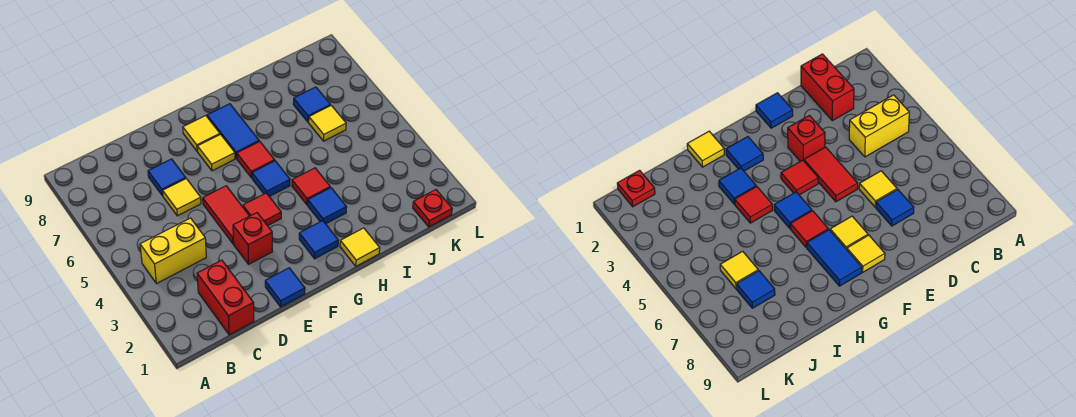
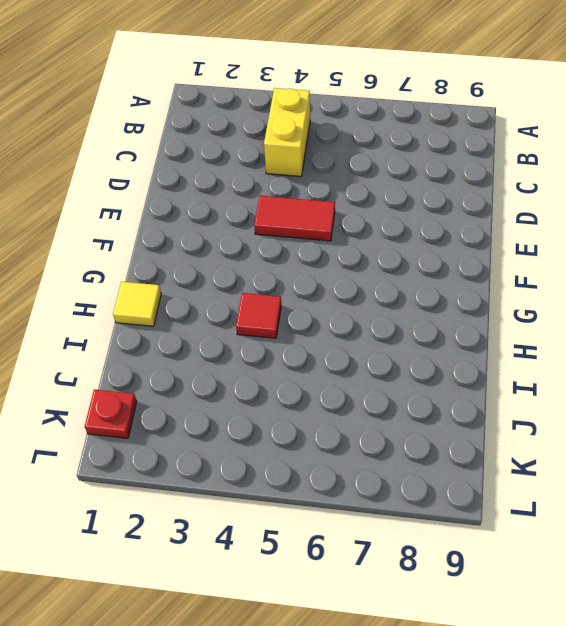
none -> red brick C1:C2 level 1
none -> yellow tile D6 level 1
none -> blue tile D7 level 1

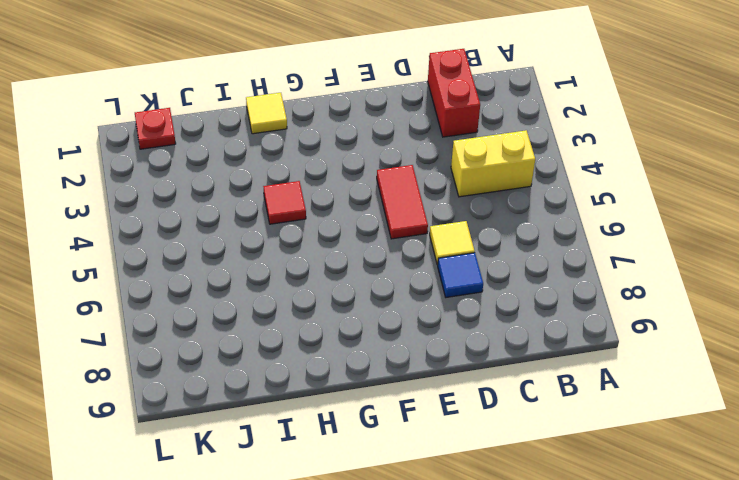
none -> blue tile E1 level 1
none -> red brick E3 level 1
none -> red tile F4 level 1

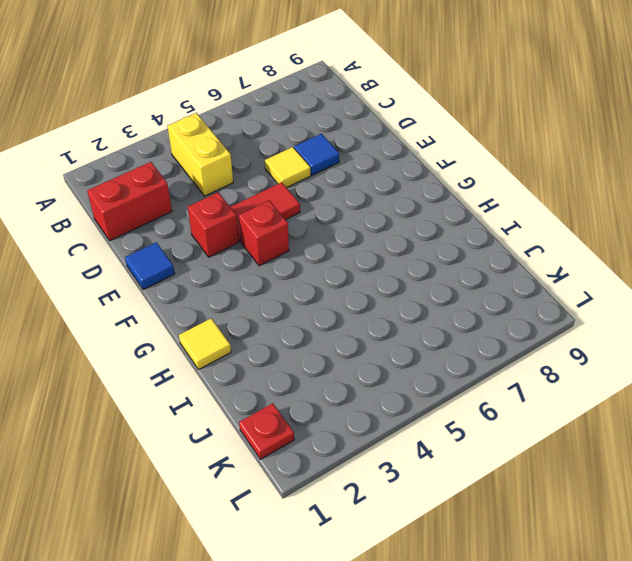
red brick F4 level 1 -> red tile F4 level 1
none -> yellow tile F7 level 1
none -> yellow tile F8 level 1
none -> blue tile G2 level 1

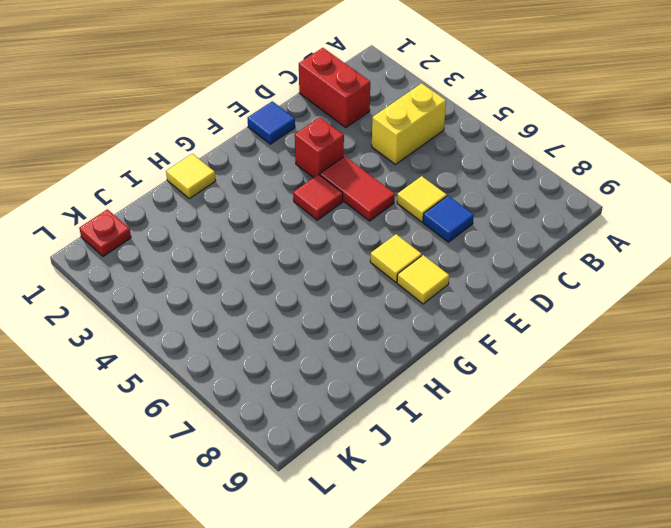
none -> blue tile G2 level 1
none -> blue tile G5 level 1
none -> red tile G6 level 1

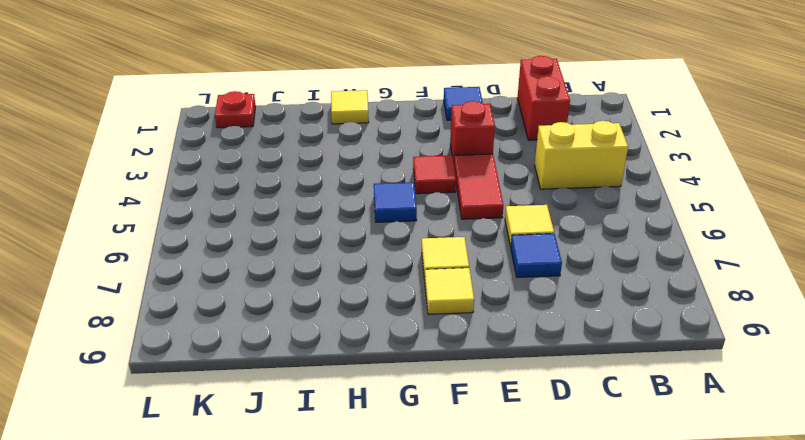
none -> blue tile G2 level 1
none -> red tile G6 level 1
none -> blue tile G7:G8 level 1

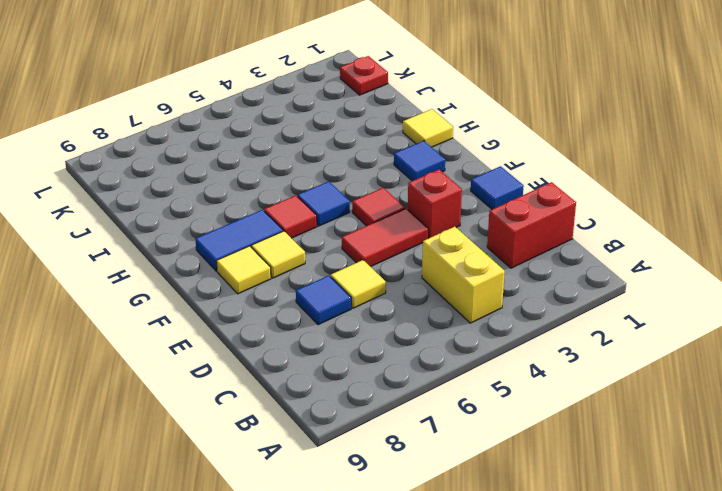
none -> blue tile H3 level 1
none -> red tile H4 level 1
none -> yellow tile J6 level 1

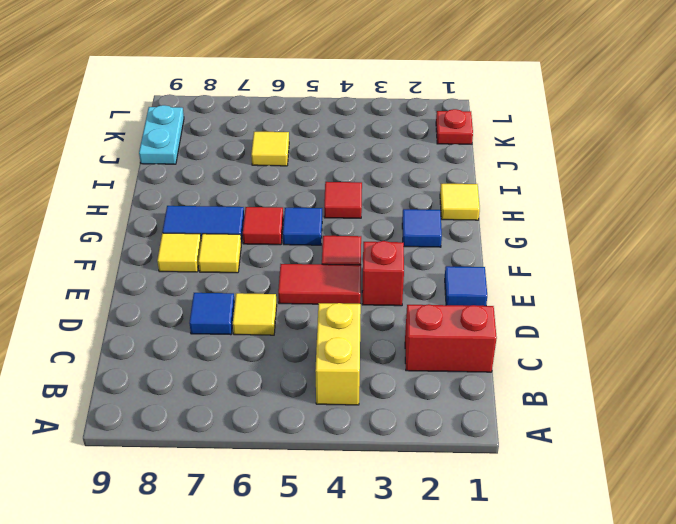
cyan plate J9:K9 level 1 -> none
none -> blue tile H3 level 1
none -> blue tile J7 level 1

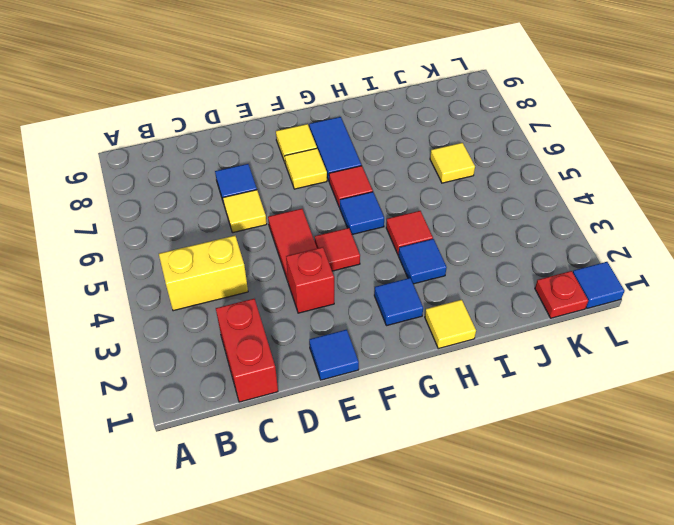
blue tile L1 level 1 -> blue tile J7 level 1

